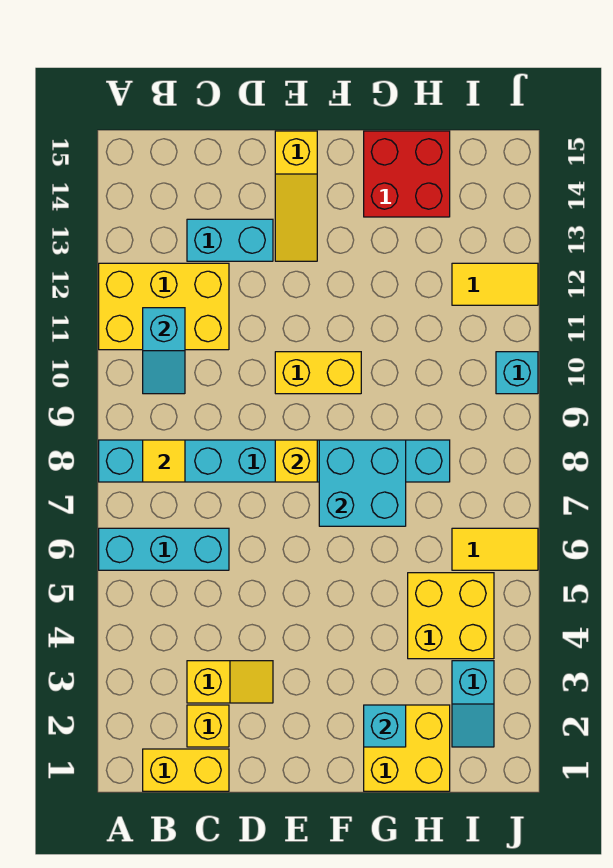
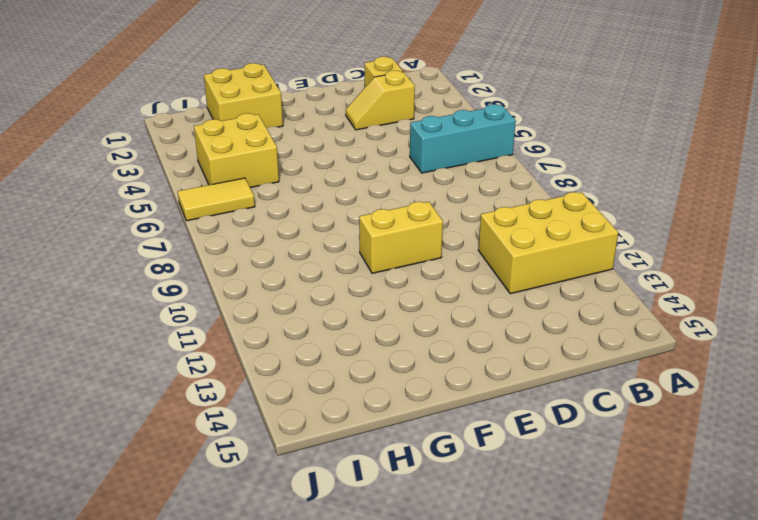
none -> cyan brick A8:H8 level 1
none -> yellow brick B1:C1 level 1
none -> cyan brick C13:D13 level 1

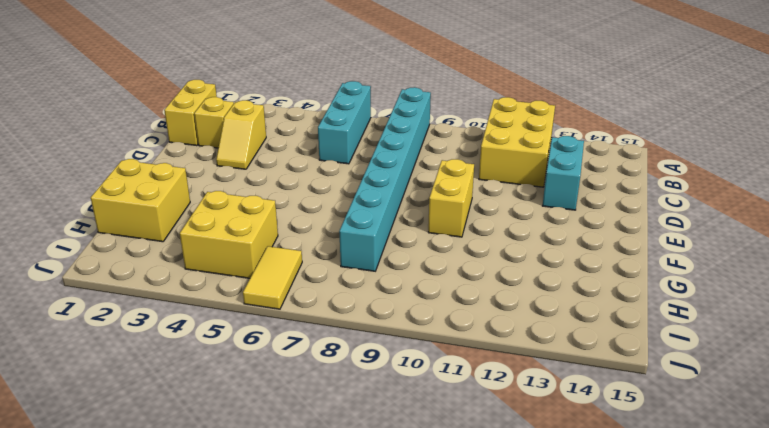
none -> yellow slope E13:E15 level 1 top 15
none -> red brick G14:H15 level 1
none -> cyan slope I2:I3 level 1 top 3

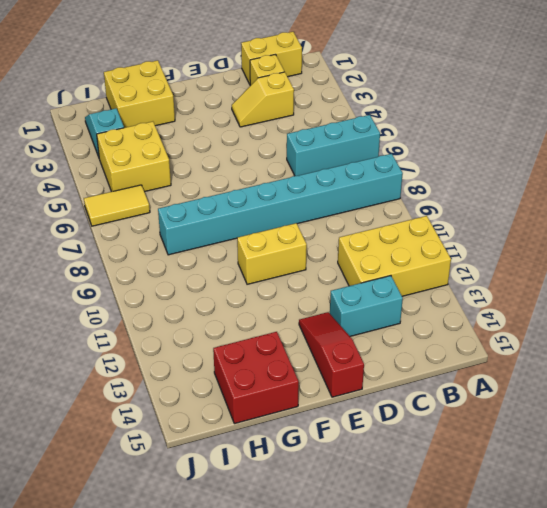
red slope E13:E15 level 1 top 15 -> yellow slope E13:E15 level 1 top 15
none -> yellow tile I12:J12 level 1
none -> cyan brick J10 level 1
none -> yellow tile B8 level 2

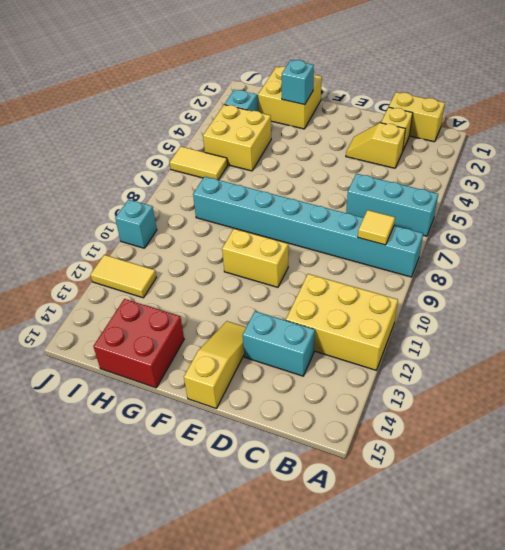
none -> cyan slope B10:B11 level 2 top 11
none -> yellow brick E8 level 2
none -> cyan brick F7:G8 level 2

